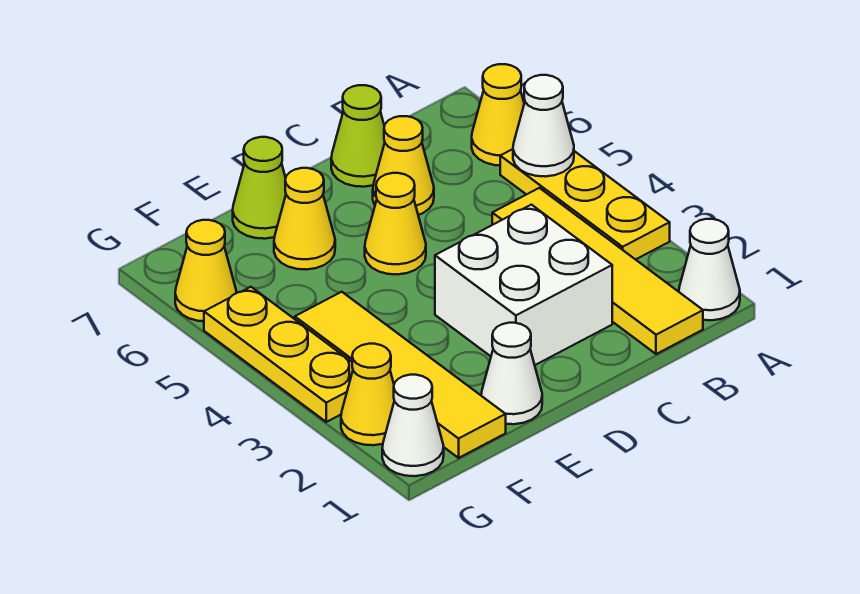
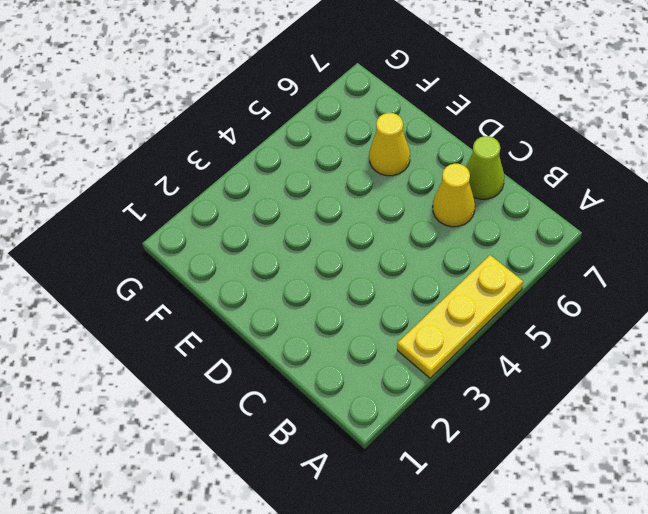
none -> white cone A1 level 1
none -> yellow cone A6 level 1
none -> yellow tile B1:B4 level 1

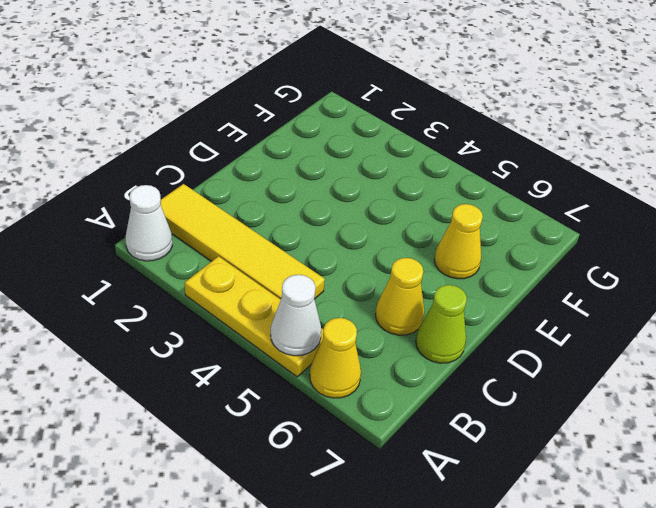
none -> white brick C2:D3 level 1
none -> yellow cone D5 level 1
none -> white cone E1 level 1

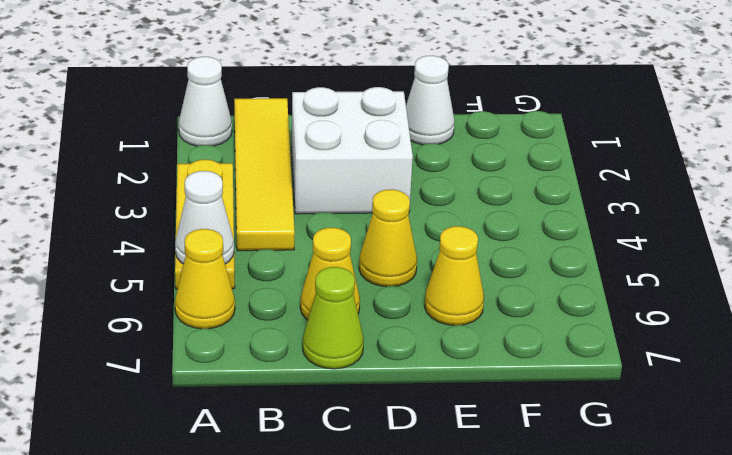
none -> lime cone E7 level 1
none -> yellow tile F1:F4 level 1
none -> white cone G1 level 1

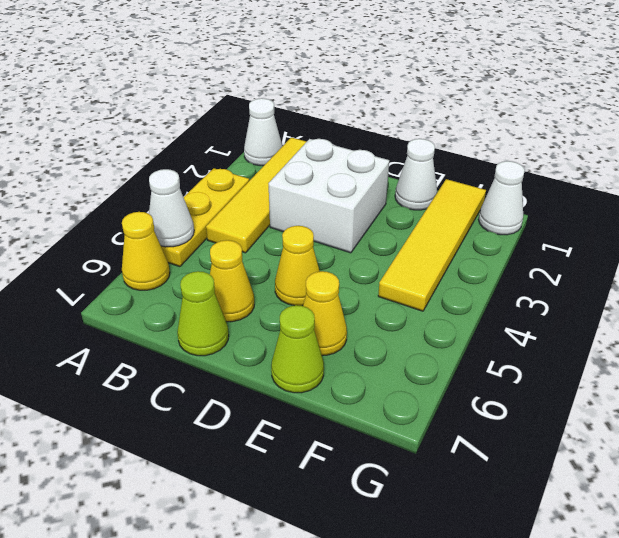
none -> yellow cone G2 level 1
none -> yellow plate G3:G5 level 1
none -> yellow cone G6 level 1

